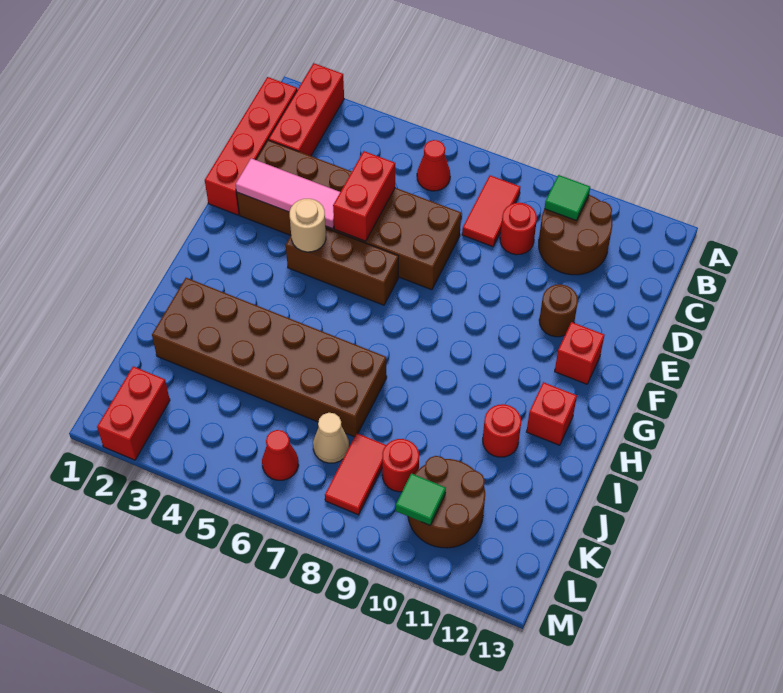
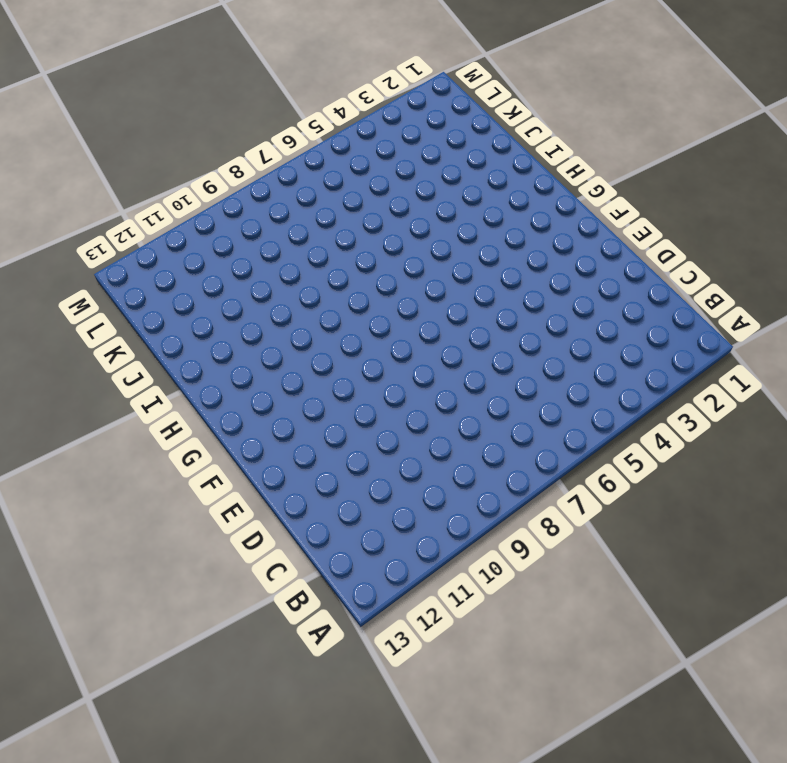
none -> red brick A2:C2 level 1
none -> red brick B1:E1 level 1
none -> red cone B6 level 1

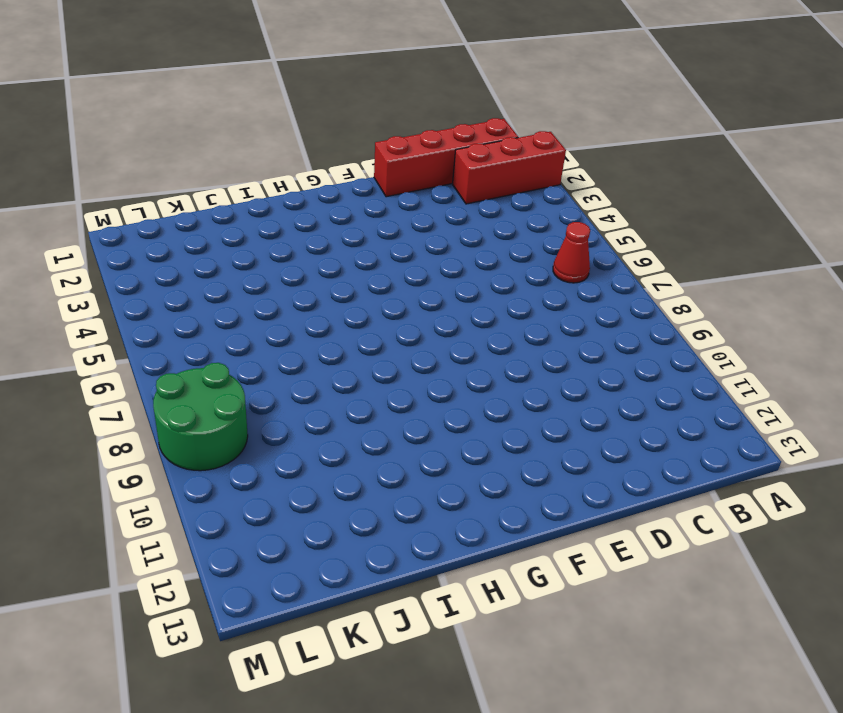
green round brick L8:M9 level 1 -> red tile K8:L8 level 1
none -> red tile B8:C8 level 1
none -> brown round brick B10:C11 level 1
none -> red round brick C9 level 1

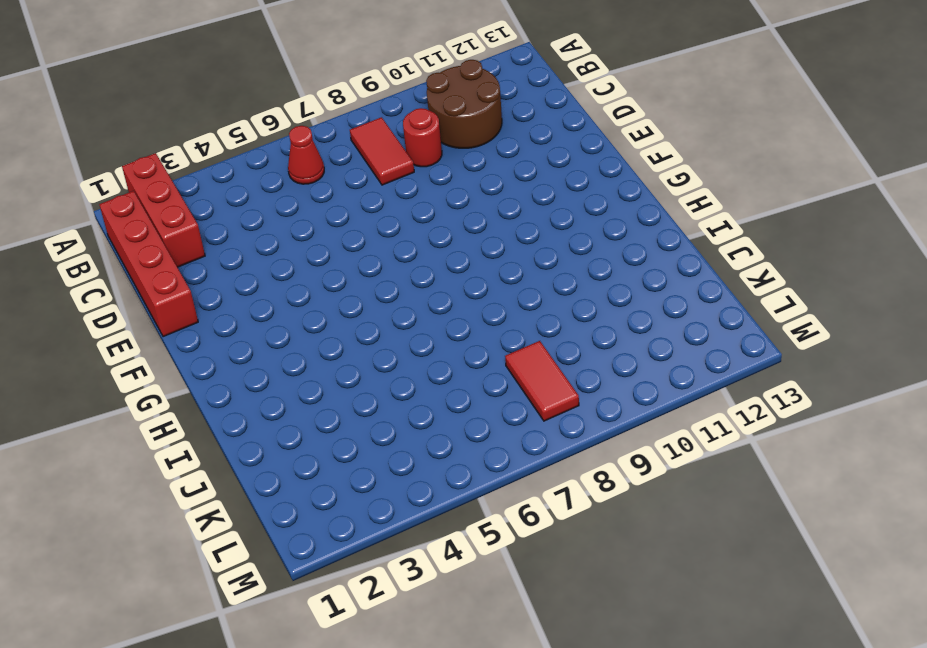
none -> brown brick D2:E7 level 1
none -> brown round brick E11 level 1
none -> brown brick F4:F6 level 1

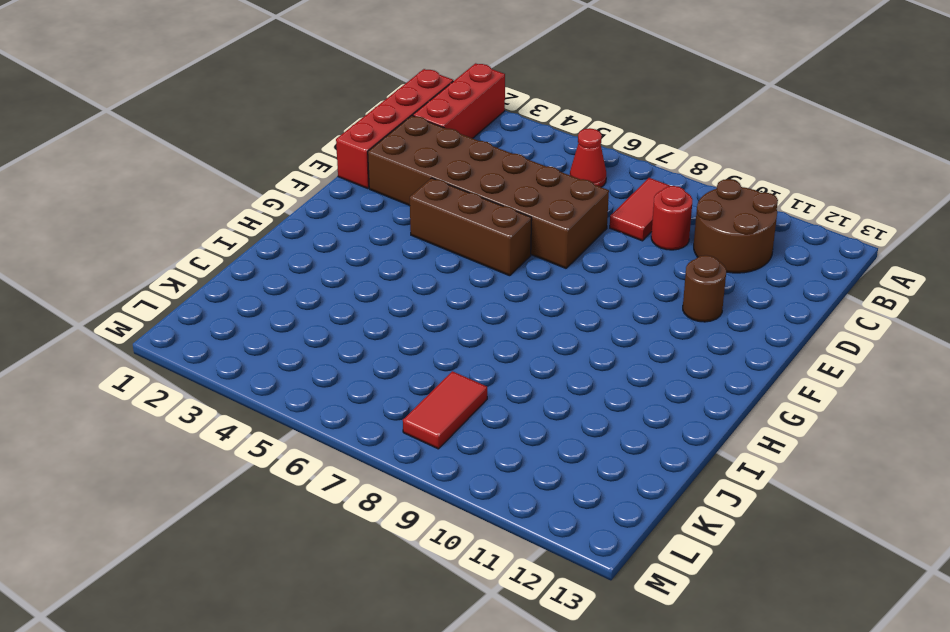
none -> red brick F12 level 1
none -> red brick H12 level 1
none -> brown brick I2:J7 level 1

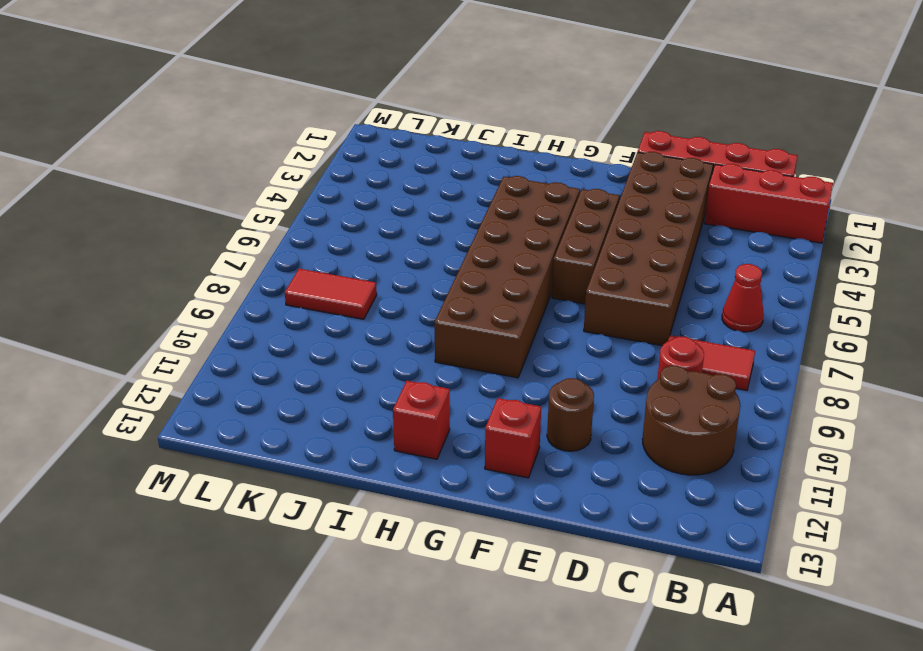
brown brick G4:H9 level 1 -> brown brick I2:J7 level 1
none -> red round brick I11 level 1
none -> tan cone K7 level 1
none -> red round brick K9 level 1

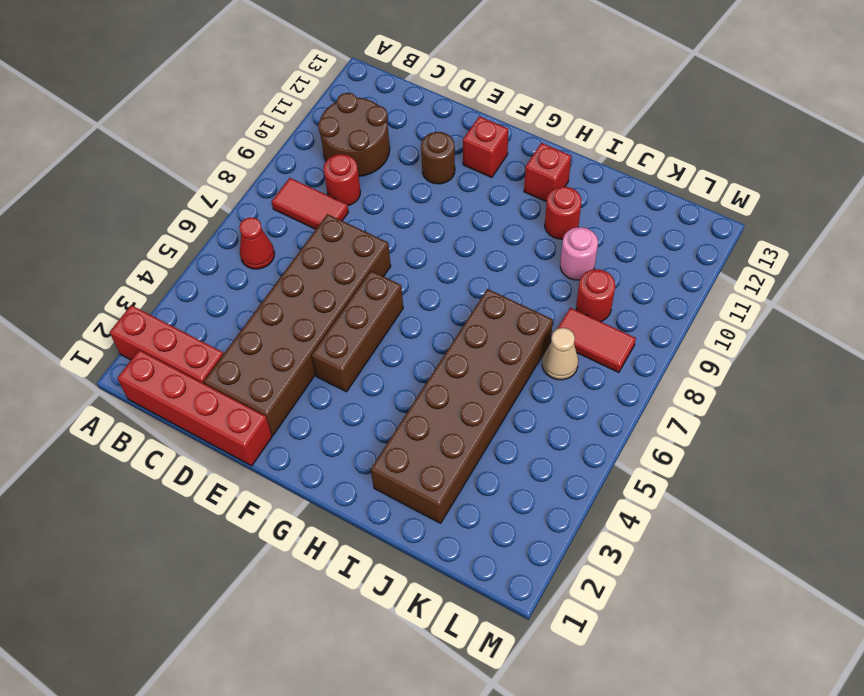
pink round brick J10 level 1 -> none
none -> brown round brick K10:L11 level 1
none -> red brick L2:M2 level 1
none -> red cone L6 level 1

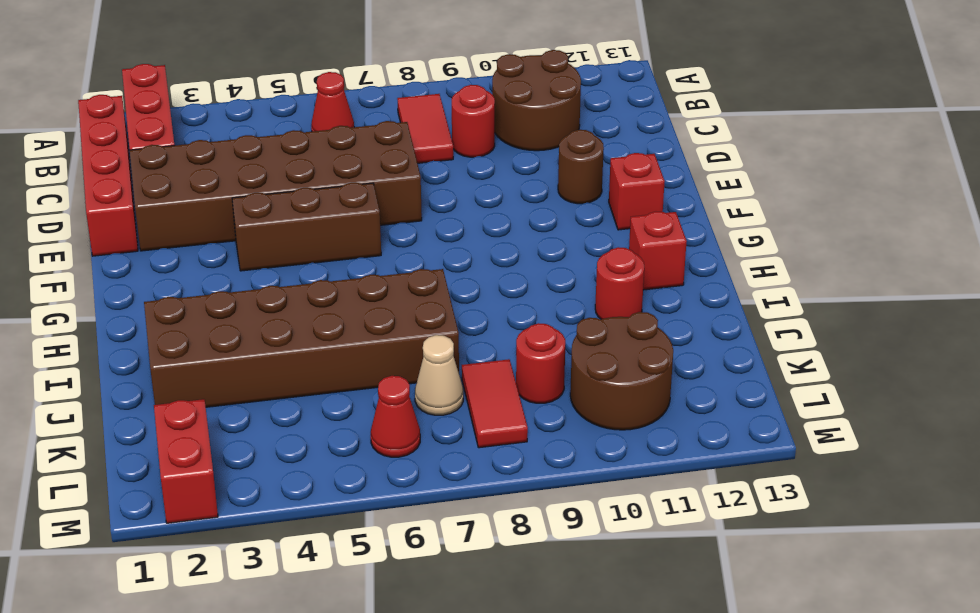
none -> green tile B10 level 2
none -> red brick D5:E5 level 2
none -> pink tile E2:E4 level 2

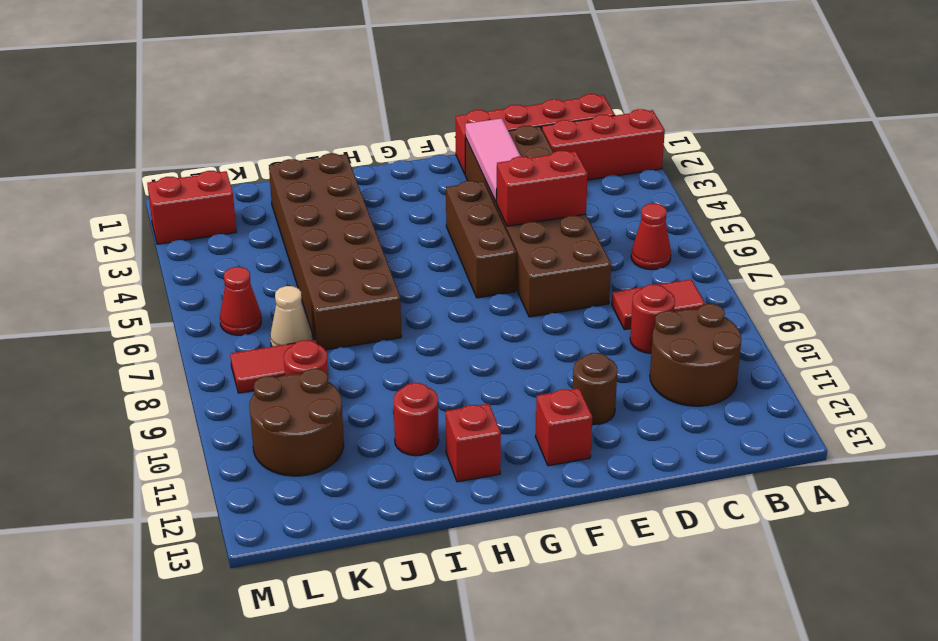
none -> green tile B10 level 2
none -> tan round brick F4 level 2
none -> green tile L10 level 2

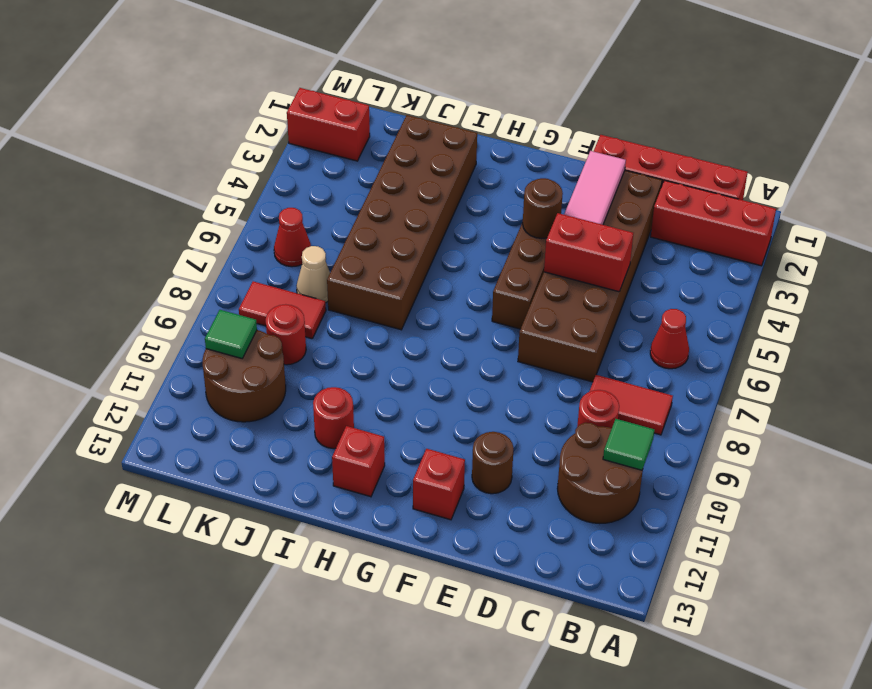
brown round brick F4 level 2 -> tan round brick F4 level 2

